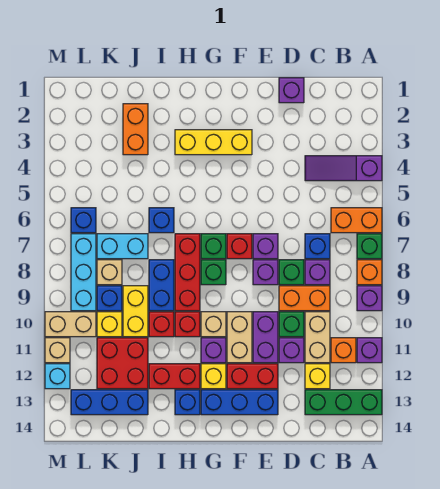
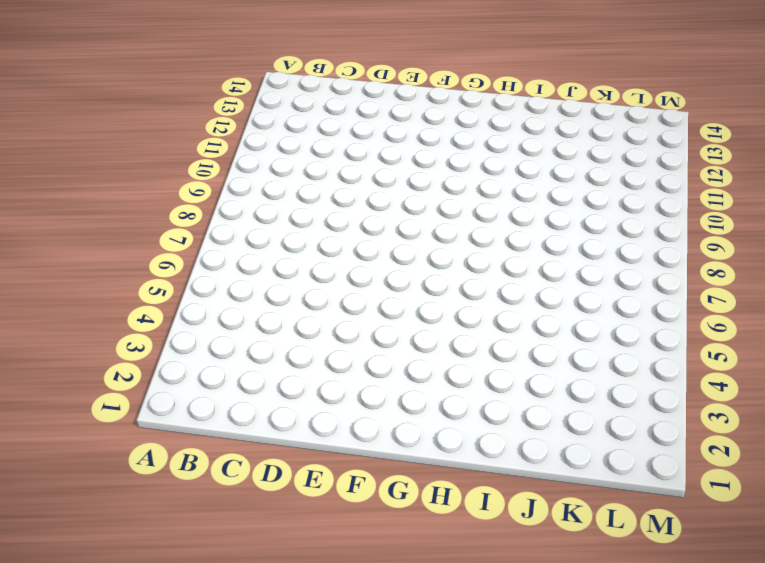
none -> purple slope A4:C4 level 1 top A
none -> orange brick A6:B6 level 1
none -> green brick A7 level 1
none -> orange brick A8 level 1

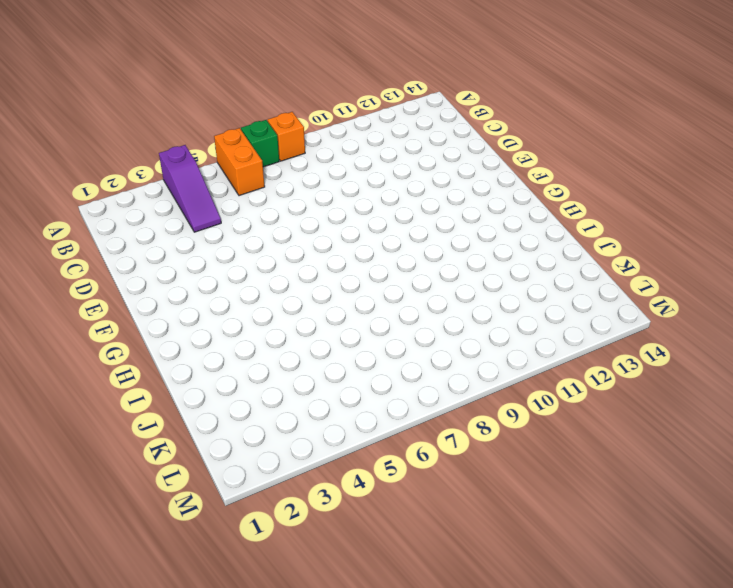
none -> purple brick A9 level 1
none -> purple brick A11 level 1
none -> green brick A13:C13 level 1
none -> orange brick B11 level 1

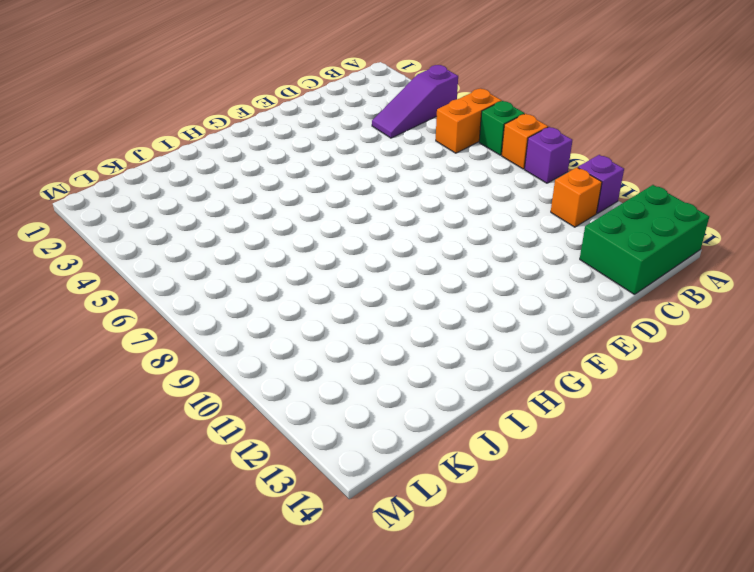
green brick A13:C14 level 1 -> green brick A13:C13 level 1
none -> blue brick C7 level 1
none -> purple brick C8 level 1
none -> orange brick C9:D9 level 1
none -> tan brick C10:C11 level 1

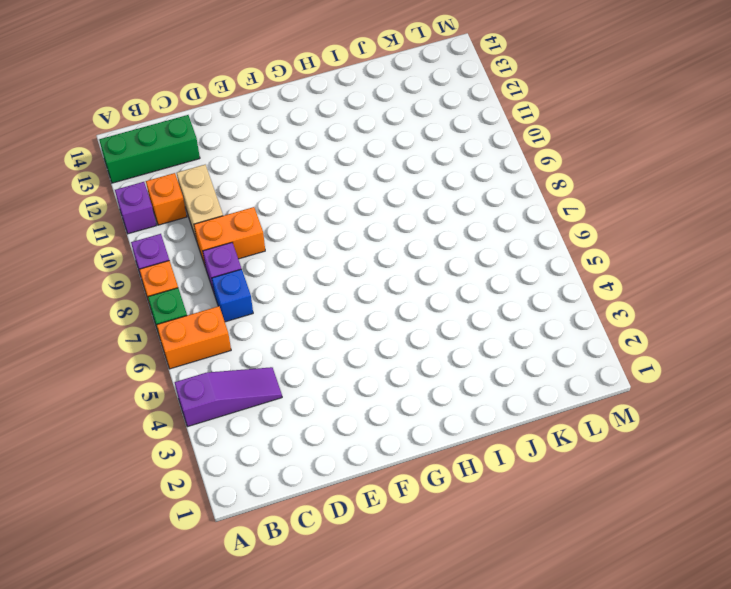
none -> yellow brick C12 level 1
none -> purple brick D1 level 1
none -> green brick D8 level 1
none -> green brick D10 level 1

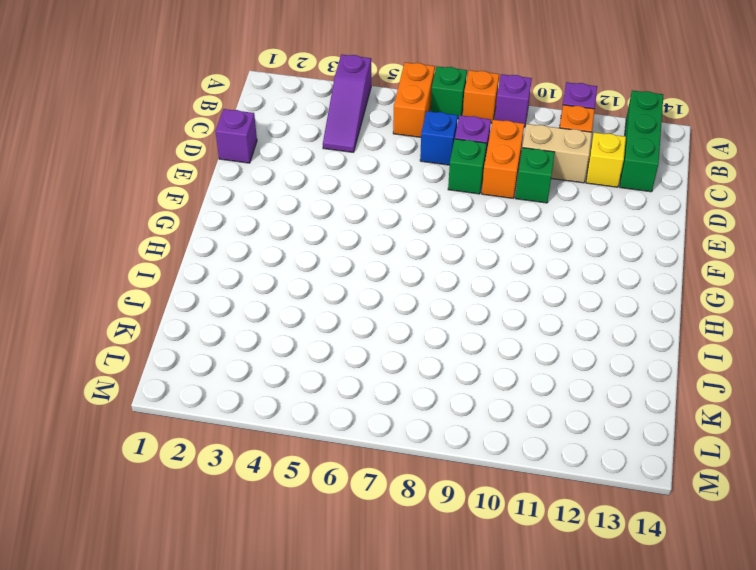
none -> purple brick D11 level 1
none -> purple brick E7 level 1
none -> purple brick E8 level 1
none -> purple brick E10:E11 level 1

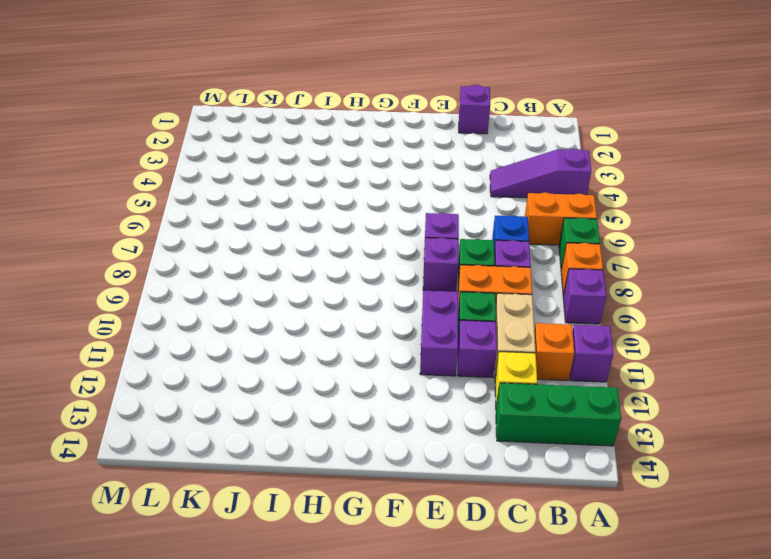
none -> red brick E12:F12 level 1
none -> blue brick E13:G13 level 1
none -> yellow brick F3:H3 level 1
none -> red brick F7 level 1

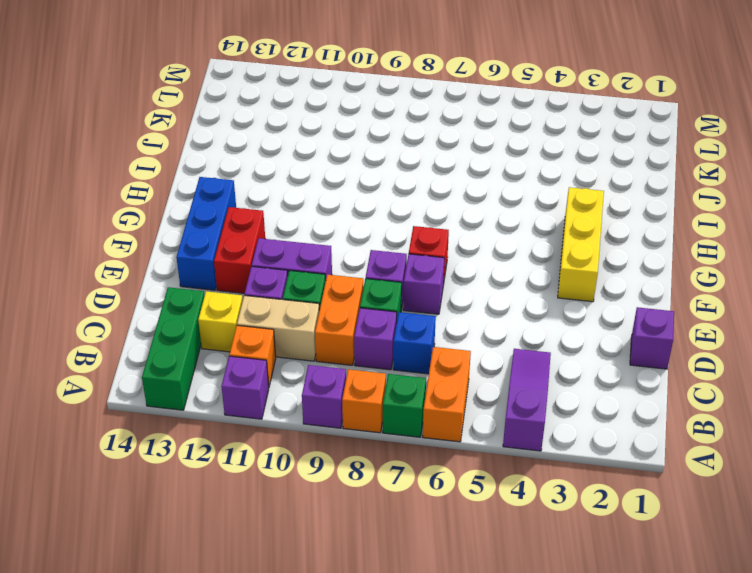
none -> tan brick F10:F11 level 1
none -> green brick G7 level 1
none -> green brick G8 level 1
none -> tan brick G10 level 1

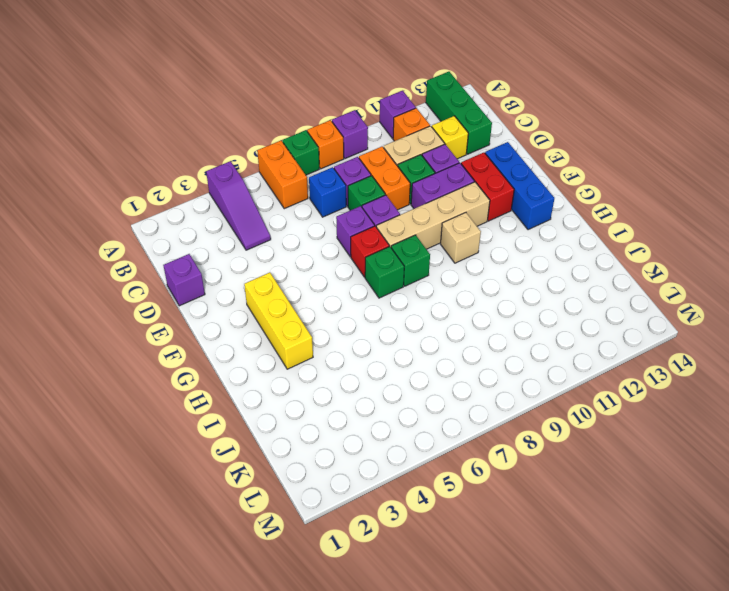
tan brick F8:F11 level 1 -> tan brick F10:F11 level 1
none -> purple brick G11 level 1
none -> yellow brick G12 level 1
none -> red brick H7:H9 level 1
none -> red brick H10 level 1

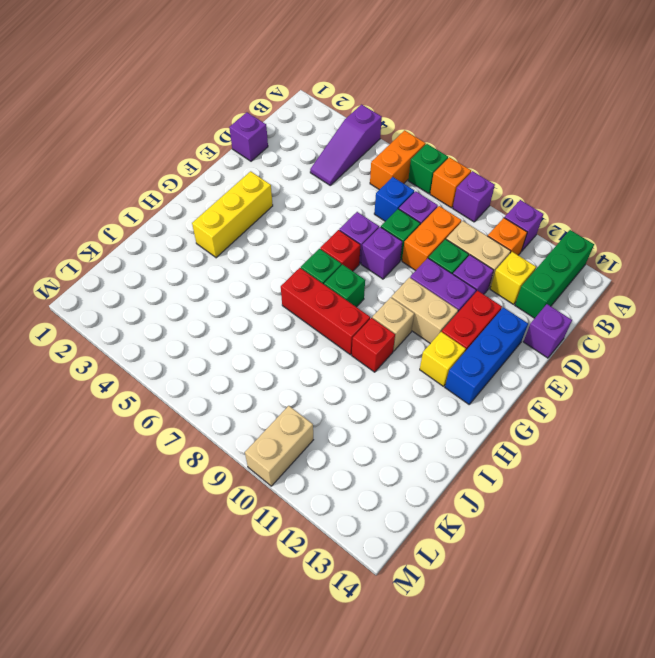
purple brick D14 level 1 -> purple brick G11 level 1
none -> red brick H12:I12 level 1
none -> blue brick H13 level 1
none -> blue brick I6 level 1
none -> blue brick I8:I9 level 1

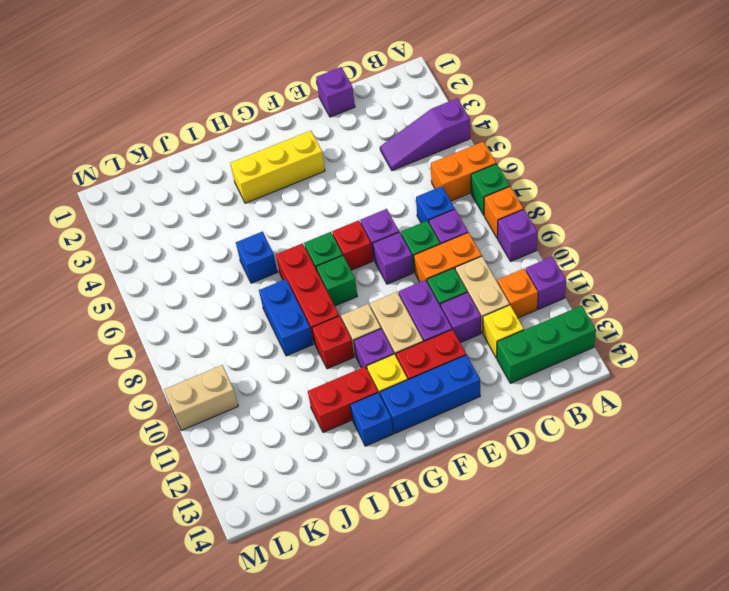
none -> red brick I10 level 1
none -> orange brick J2:J3 level 1
none -> cyan brick J7:K7 level 1
none -> yellow brick J9:J10 level 1

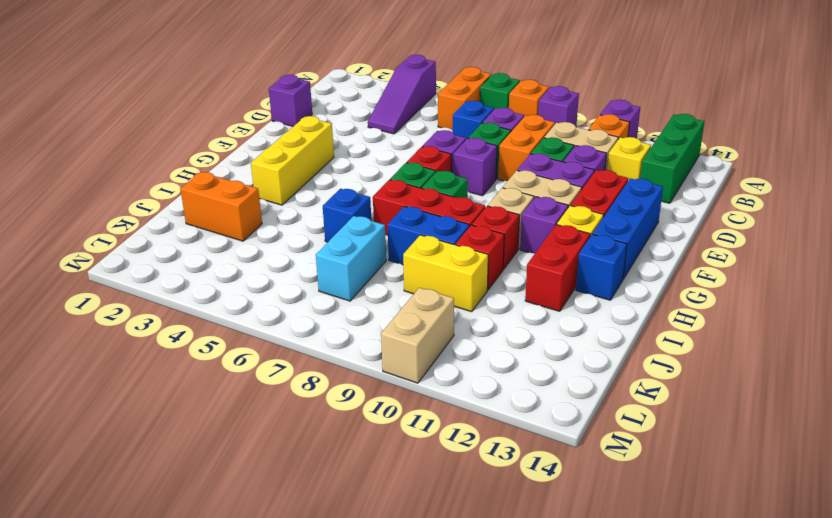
none -> red brick J11:K12 level 1
none -> blue brick J13:L13 level 1
none -> tan brick K8 level 1
none -> blue brick K9 level 1

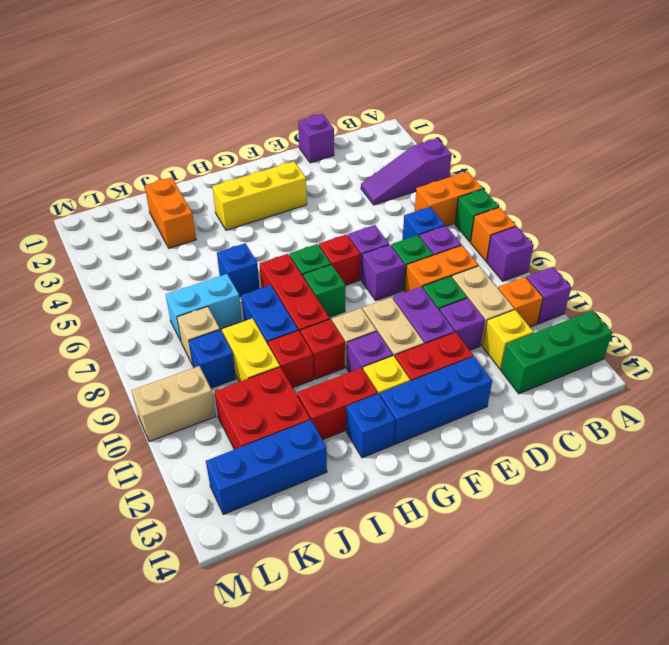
none -> yellow brick K10 level 1
none -> blue brick L6 level 1
none -> cyan brick L7:L9 level 1
none -> tan brick M11 level 1

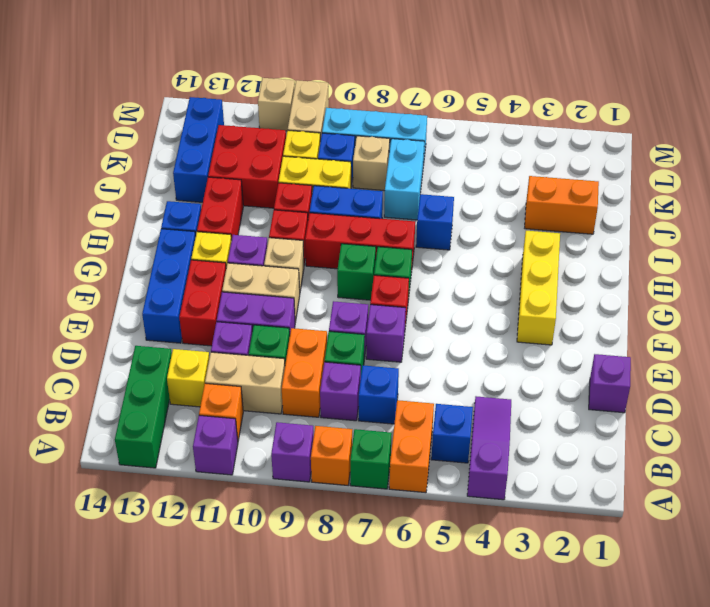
blue brick B5 level 1 -> blue brick L6 level 1
none -> cyan brick M12 level 1

